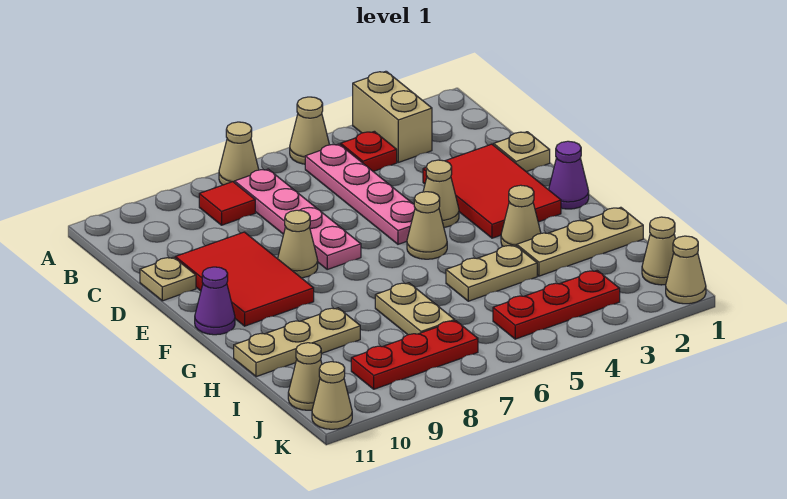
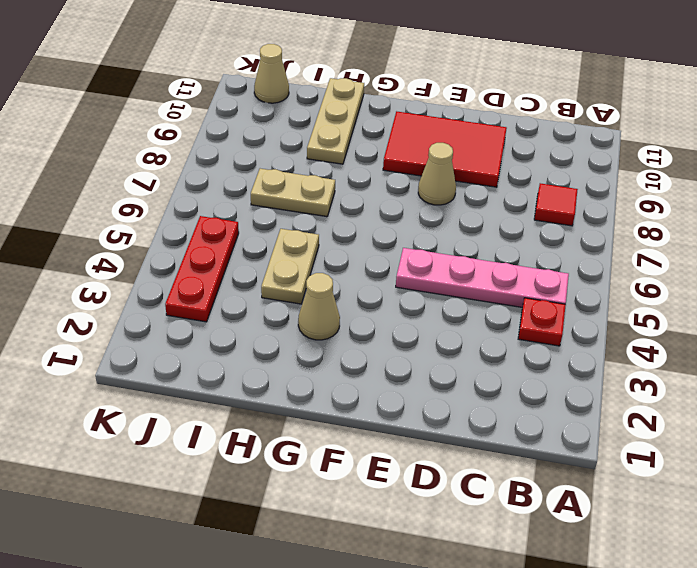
none -> tan brick A3:B3 level 1
none -> tan cone A5 level 1
none -> tan cone A7 level 1

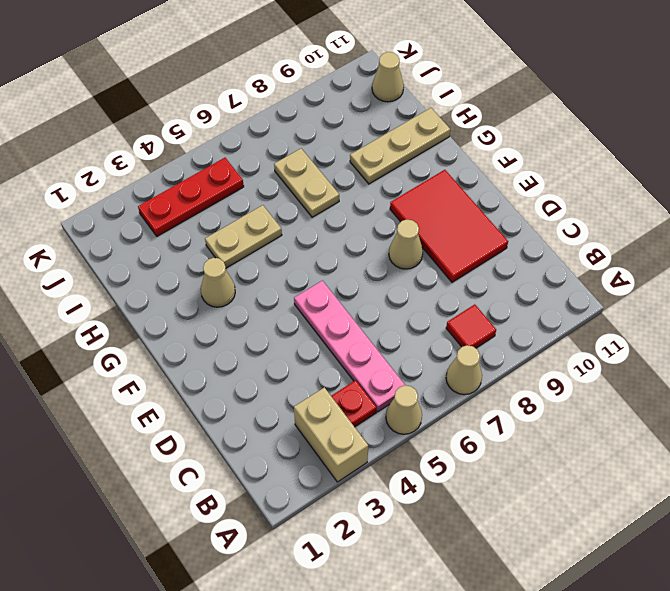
none -> pink plate B7:E7 level 1
none -> tan plate D1 level 1
none -> red tile D2:F3 level 1

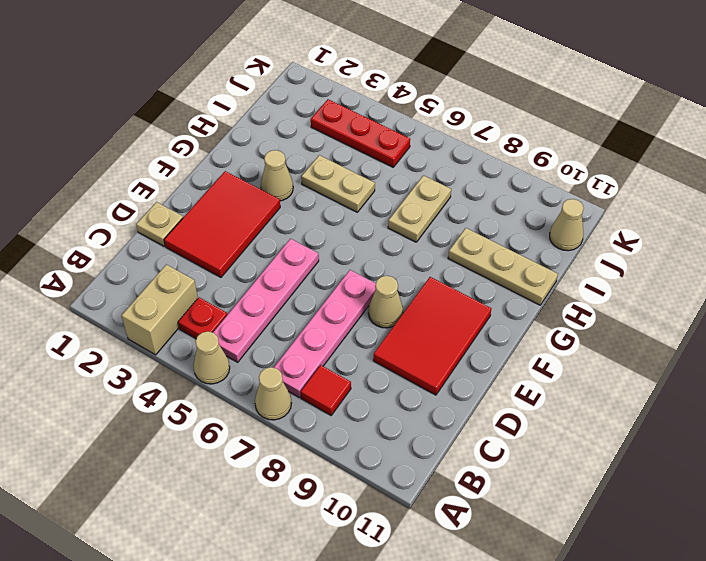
none -> tan plate D11 level 1
none -> tan cone E4 level 1
none -> purple cone F1 level 1

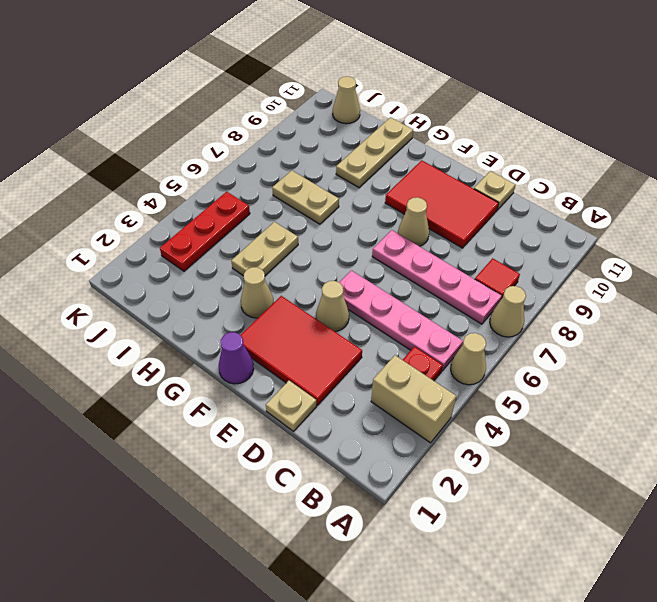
none -> tan cone F5 level 1
none -> purple cone F11 level 1
none -> tan plate H1:H3 level 1

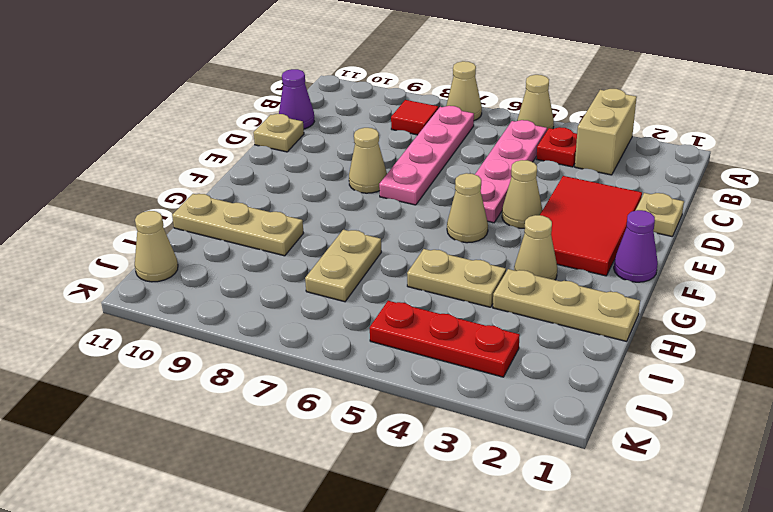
purple cone C11 level 1 -> purple cone F11 level 1
none -> red tile D9:F10 level 1
none -> tan cone J1 level 1
none -> red plate J7:J9 level 1

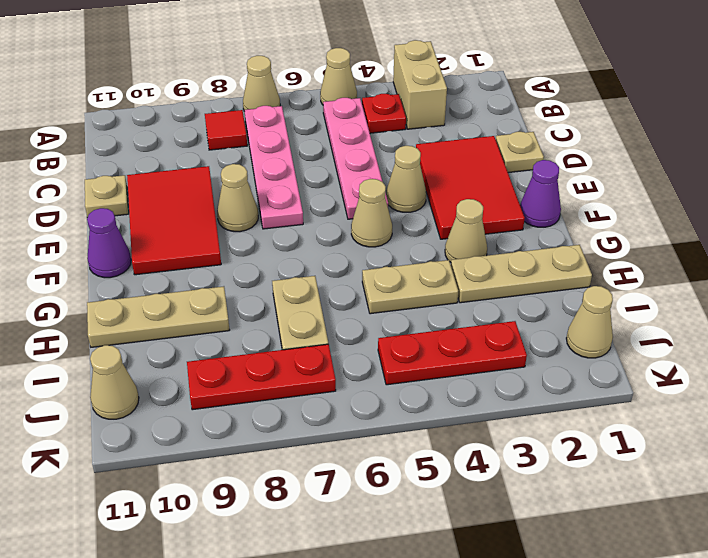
none -> tan cone K1 level 1
none -> tan cone K11 level 1

